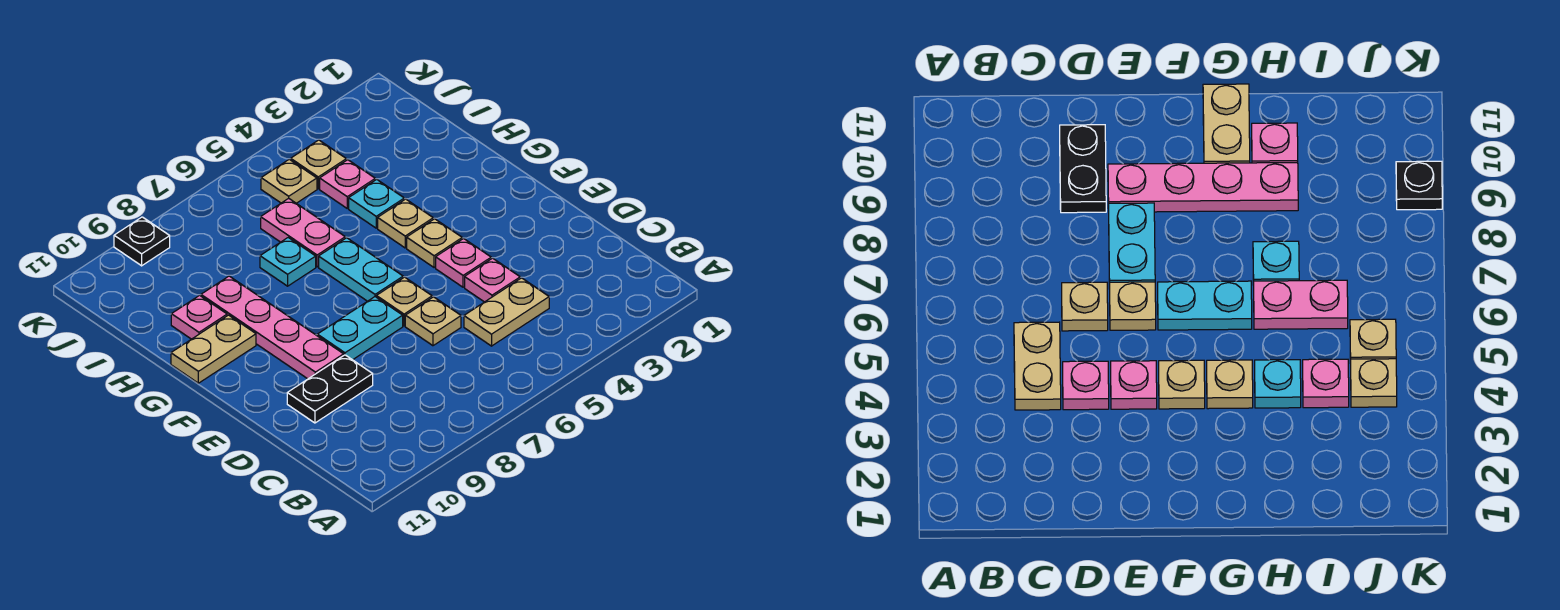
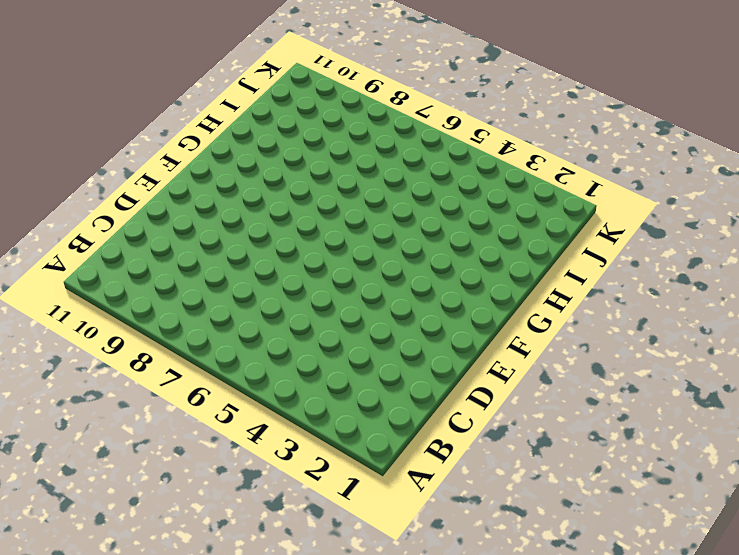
none -> tan plate C4:C5 level 1
none -> pink plate D4 level 1
none -> tan plate D6 level 1

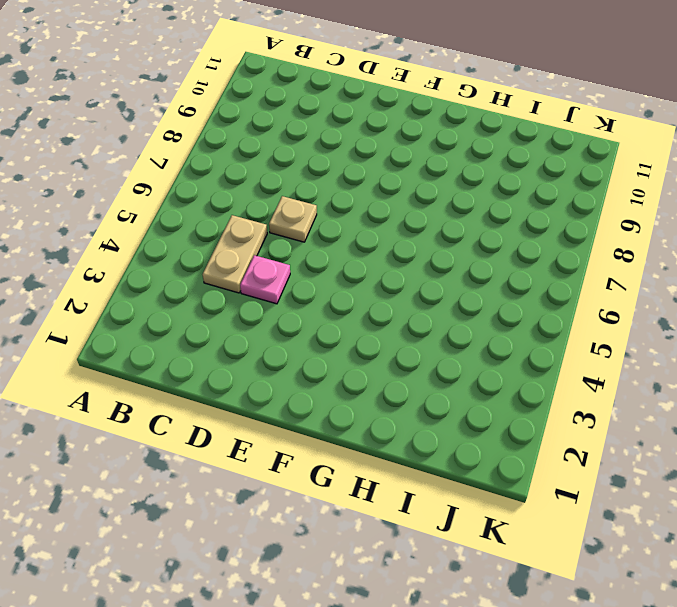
none -> black plate D9:D10 level 1
none -> pink plate E4 level 1
none -> tan plate E6 level 1

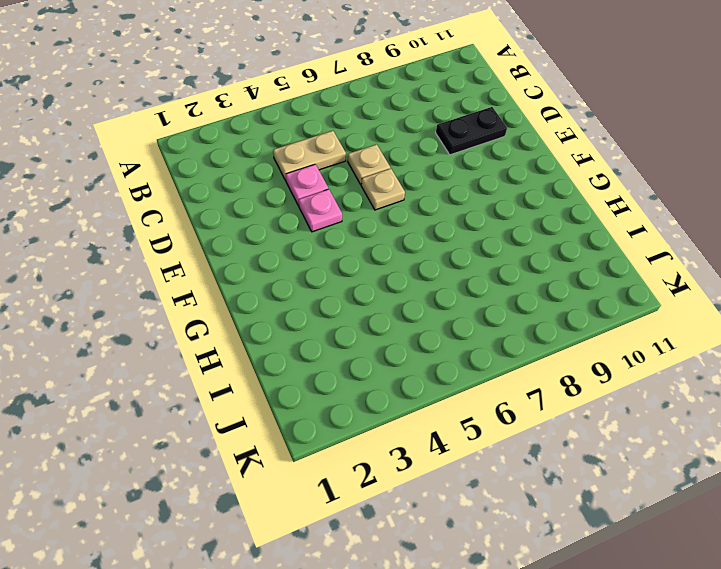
none -> cyan plate E7:E8 level 1
none -> pink plate E9:H9 level 1
none -> tan plate F4 level 1

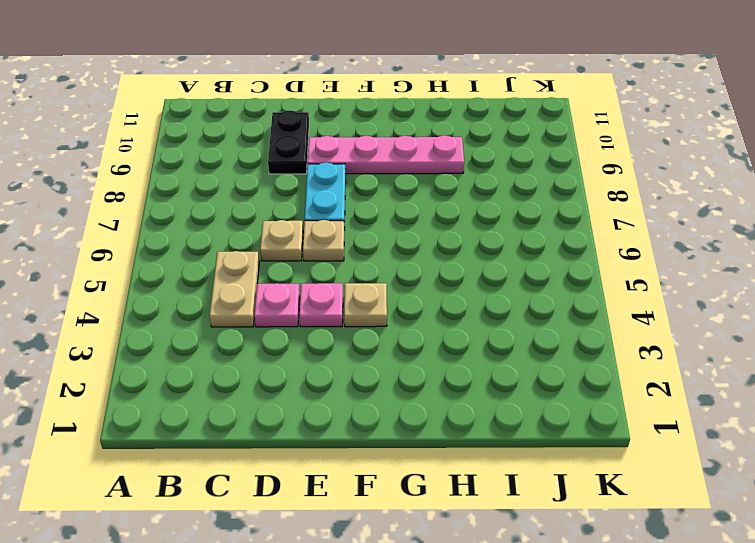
none -> cyan plate F6:G6 level 1
none -> tan plate G4 level 1
none -> tan plate G10:G11 level 1

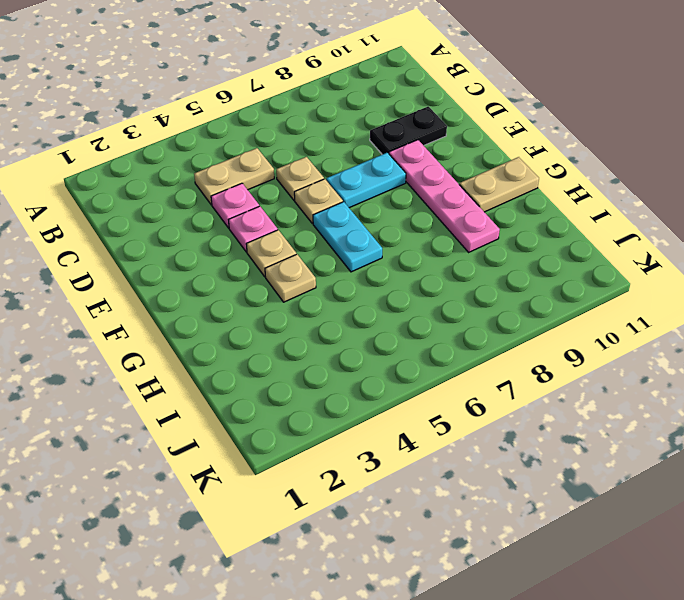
none -> cyan plate H4 level 1
none -> pink plate H6:I6 level 1
none -> cyan plate H7 level 1

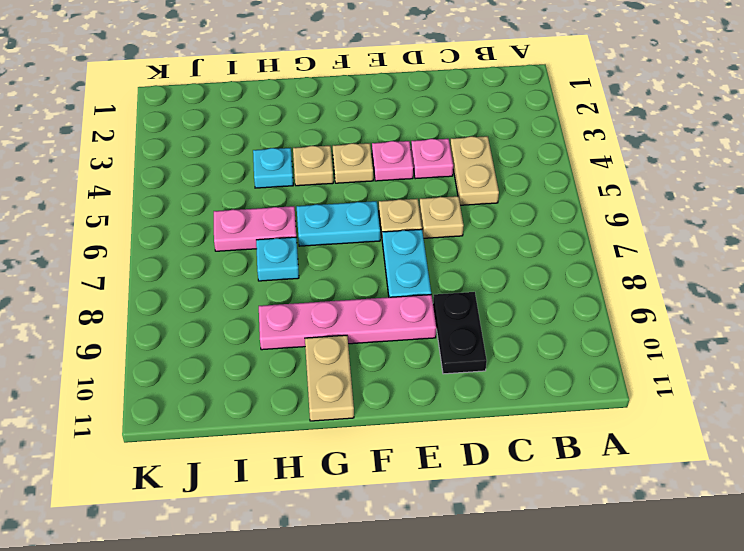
none -> pink plate H10 level 1
none -> pink plate I4 level 1
none -> tan plate J4 level 1

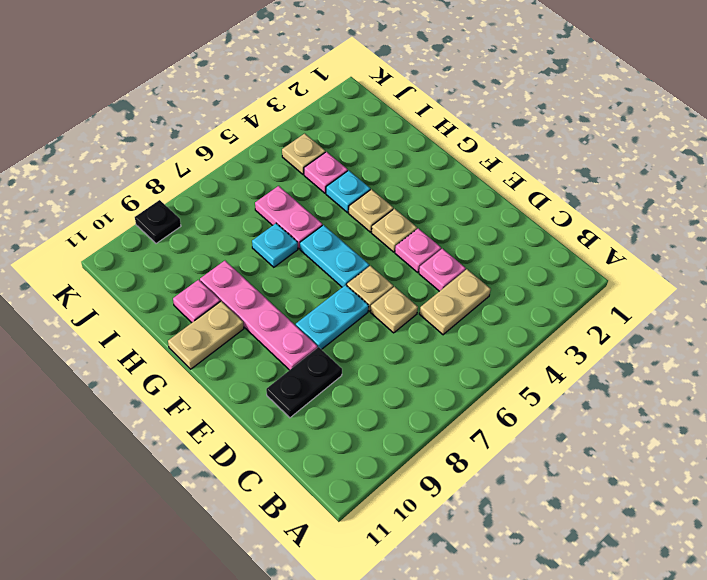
none -> tan plate J5 level 1

